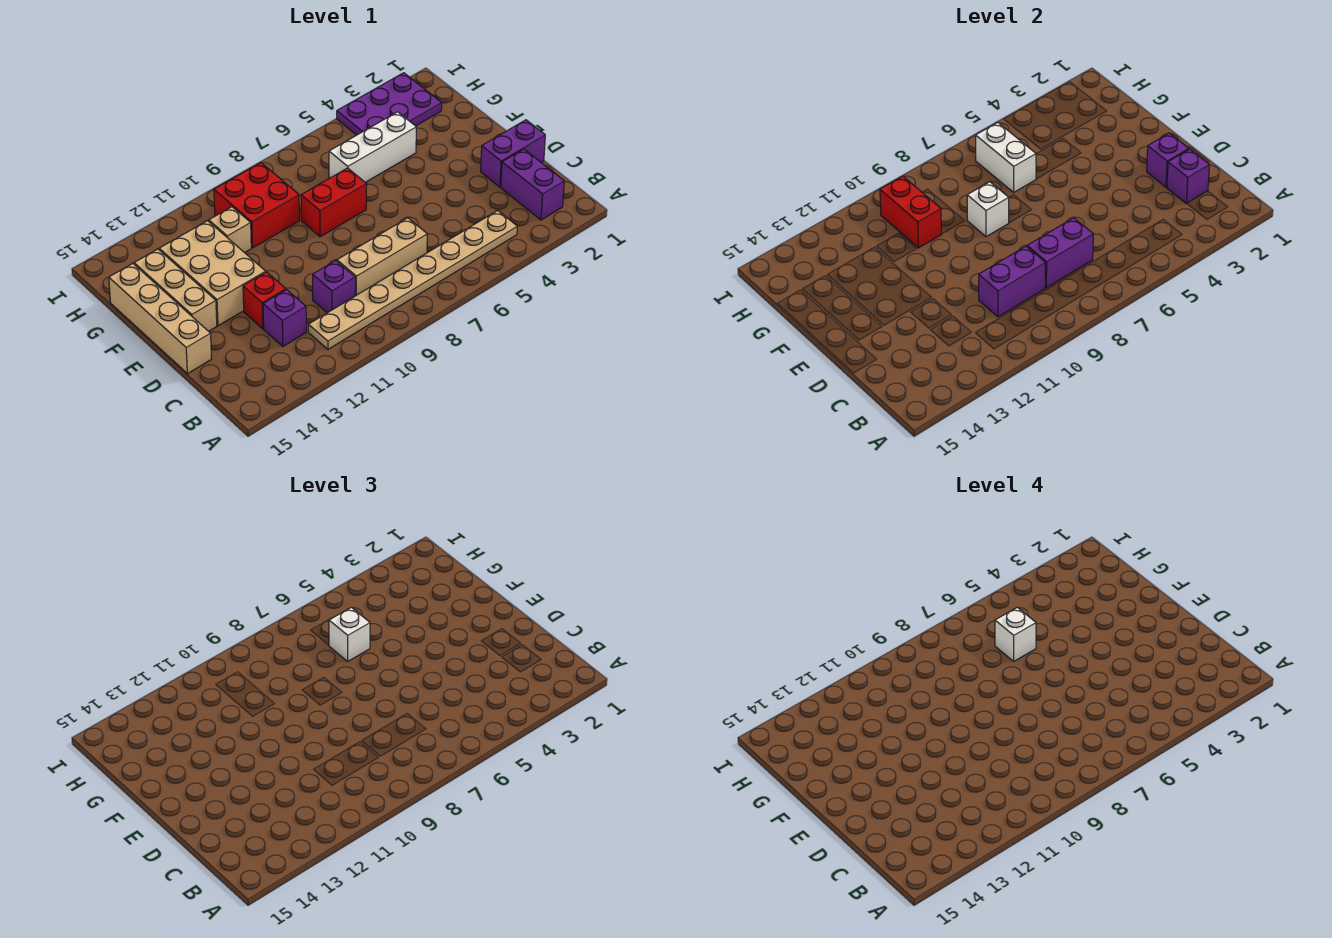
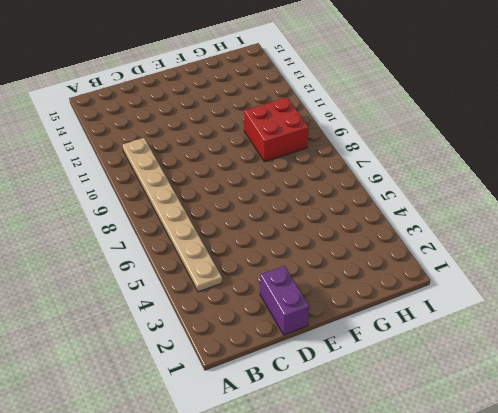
none -> purple brick B2:C2 level 1
none -> tan brick C7:C9 level 1
none -> purple brick C10 level 1

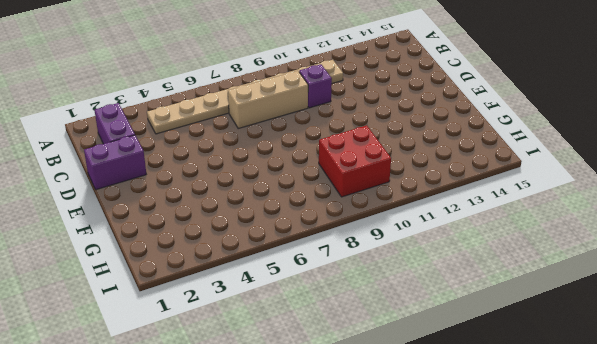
none -> purple brick C12 level 1
none -> red brick D12 level 1
none -> tan brick D15:G15 level 1

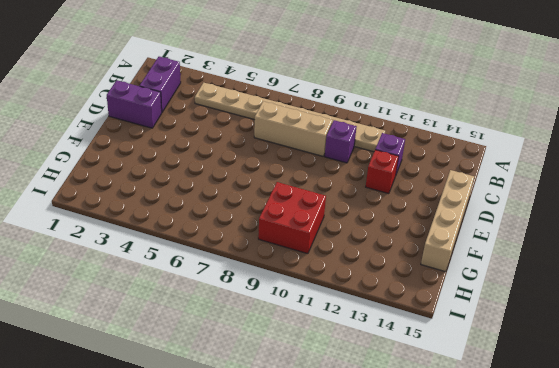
none -> tan brick E12:G13 level 1
none -> tan brick E14:G14 level 1
none -> red brick F7:F8 level 1

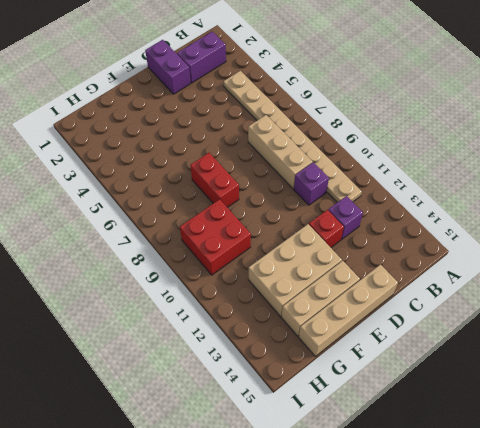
none -> white brick G4:G6 level 1
none -> tan brick G11 level 1
none -> purple plate H2:I4 level 1

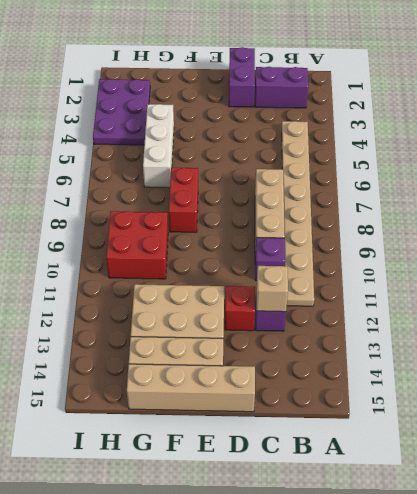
tan brick C12 level 2 -> tan brick G11 level 1
none -> purple brick C2 level 2
none -> purple brick C7:C8 level 2
none -> purple brick C9:C10 level 2

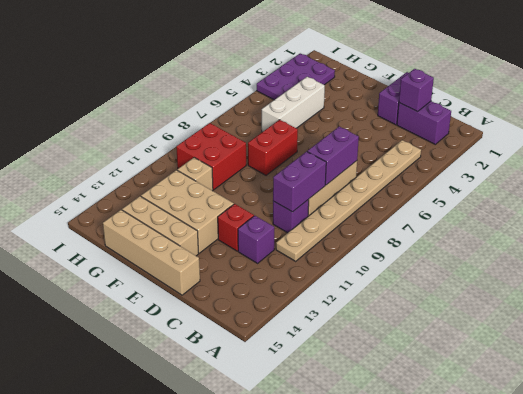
none -> purple brick D2 level 2
none -> white brick F8 level 2
none -> white brick G6:H6 level 2

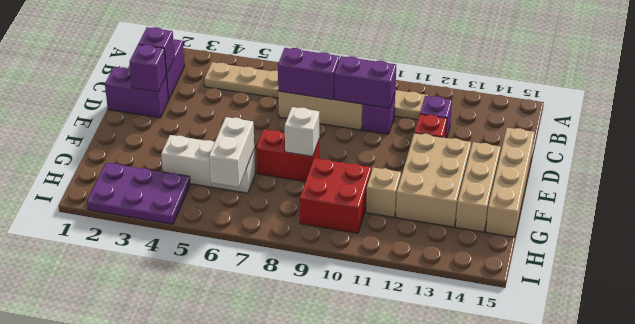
none -> red brick G10:H10 level 2
none -> white brick G6 level 3
none -> white brick G6 level 4

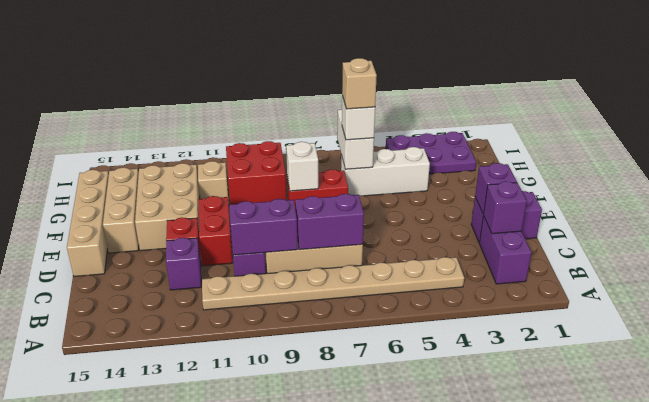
red brick D11:E11 level 1 -> red brick G10:H10 level 2
tan brick G6 level 4 -> white brick G6 level 4

